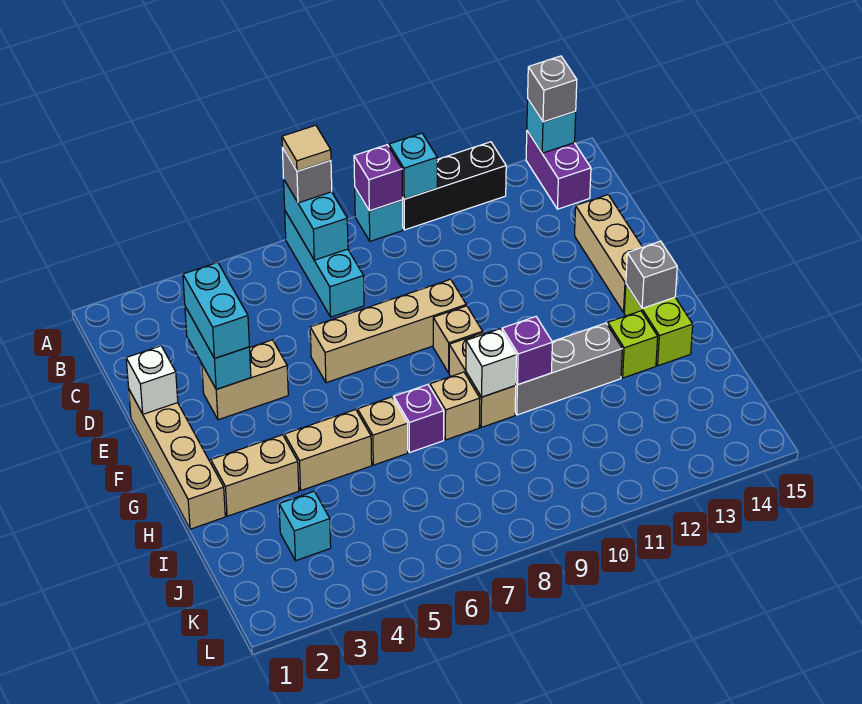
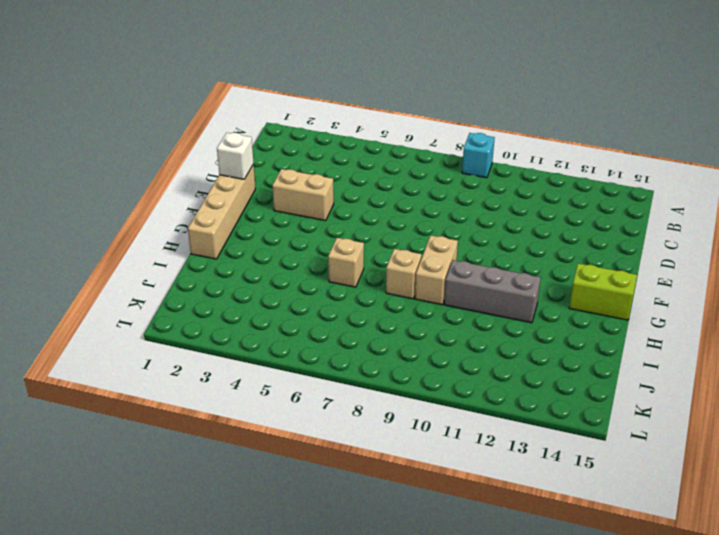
lime brick G14:G15 level 1 -> lime brick G14:H14 level 1
none -> cyan brick A7:C7 level 1
none -> black brick A10:A12 level 1
none -> purple brick A14:B14 level 1
none -> tan brick D14:F14 level 1

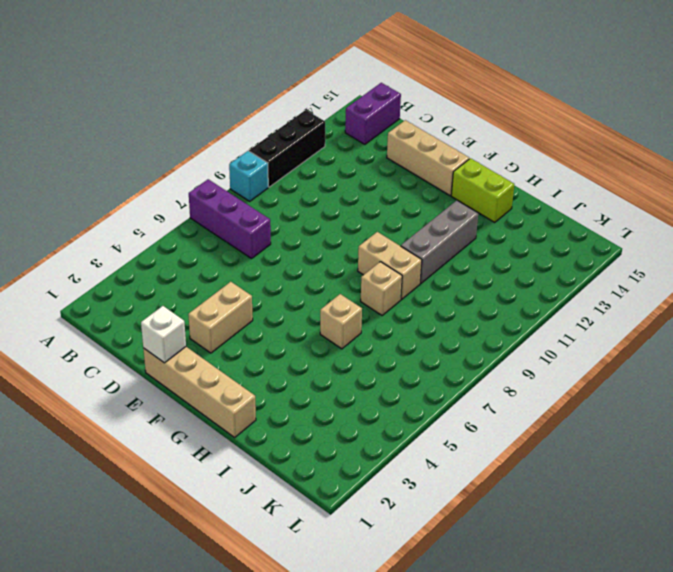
purple brick A7:C7 level 1 -> cyan brick A7:C7 level 1
purple brick B14:B15 level 1 -> purple brick A14:B14 level 1
none -> tan brick E6:E9 level 1
none -> tan brick F9 level 1
none -> tan brick H2:H3 level 1
none -> tan brick H4:H5 level 1

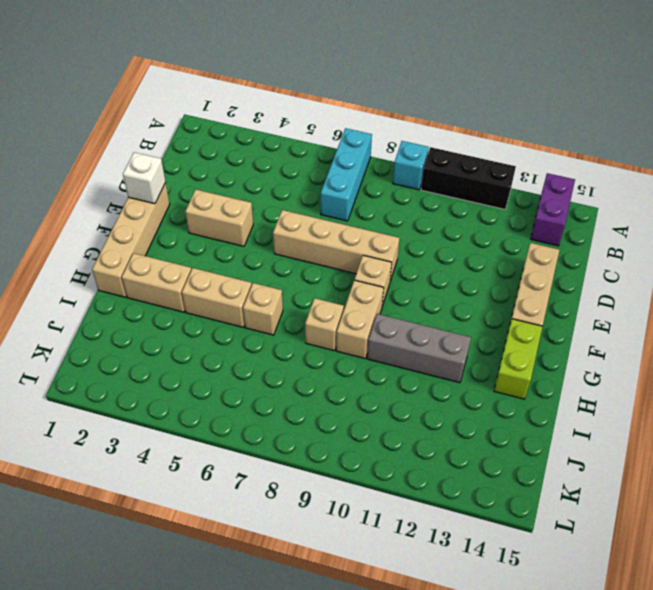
none -> purple brick H7 level 1
none -> lime brick H13 level 1
none -> cyan brick J3 level 1
none -> cyan brick A7:B7 level 2

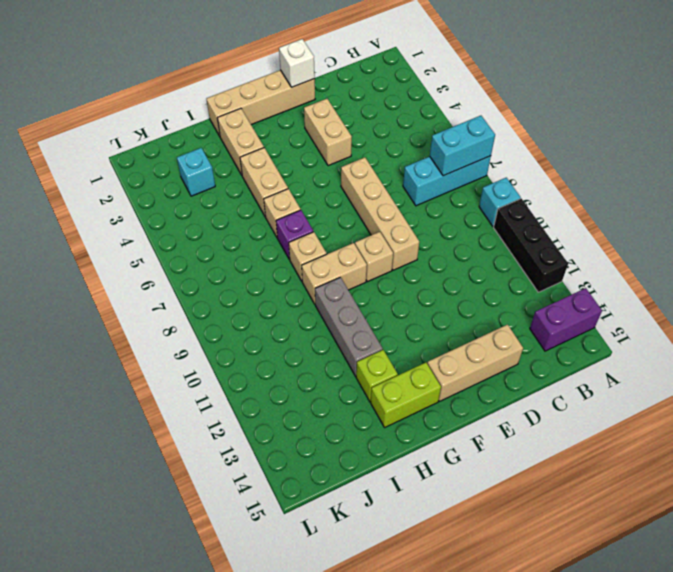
none -> purple brick A9 level 2
none -> cyan brick A10 level 2
none -> cyan brick A14 level 2
none -> cyan brick D3:E3 level 2

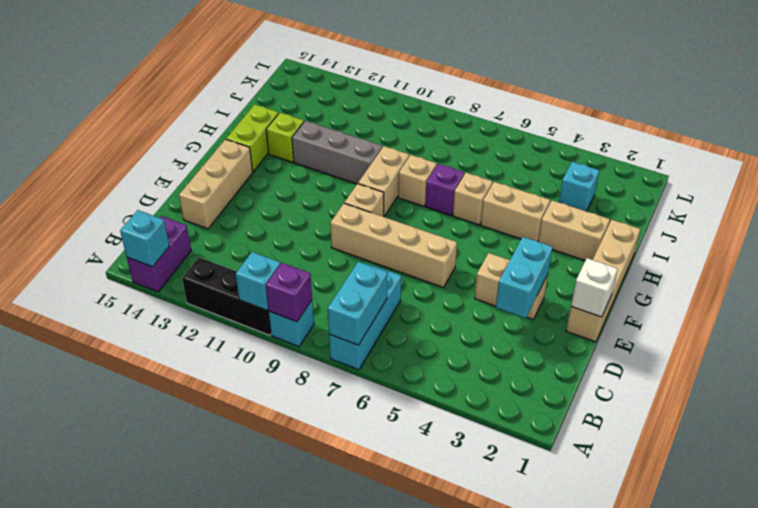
none -> grey brick G14 level 2
none -> white brick H9 level 2
none -> purple brick H10 level 2
none -> grey brick A7 level 3

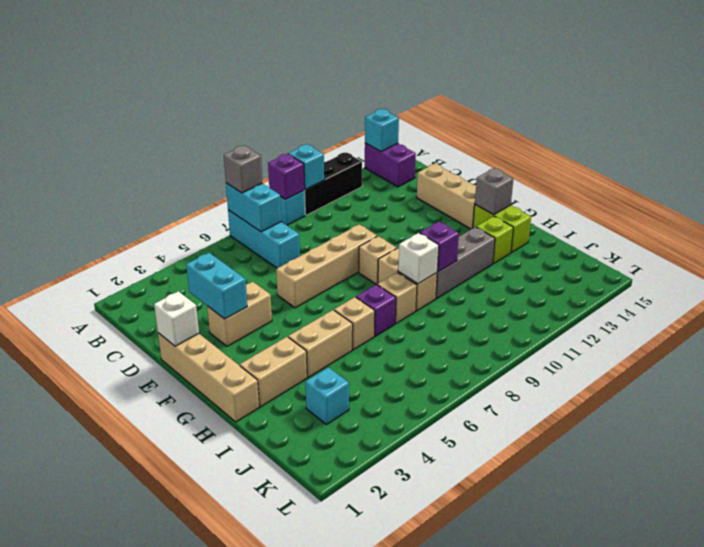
none -> grey brick A14 level 3
none -> cyan brick D3:E3 level 3
none -> tan tile A7 level 4

